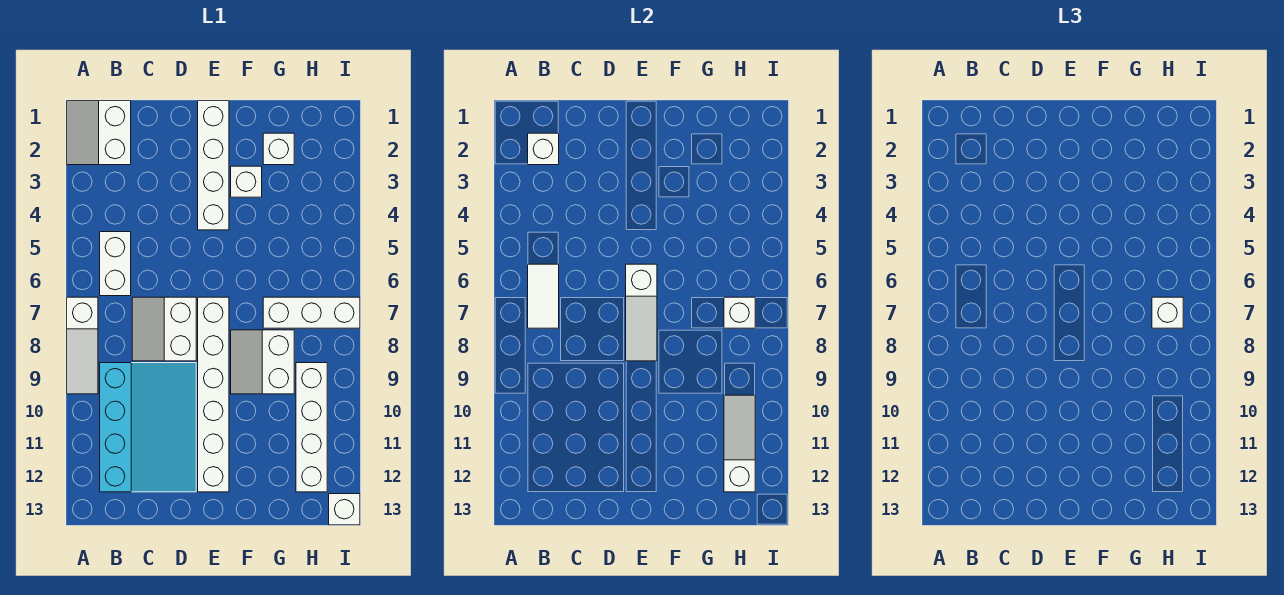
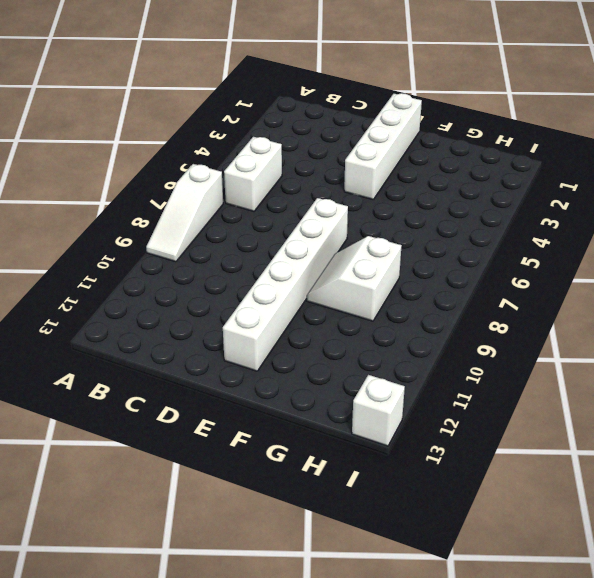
none -> white slope A1:B2 level 1 top B
none -> cyan slope B9:D12 level 1 top B
none -> white slope C7:D8 level 1 top D

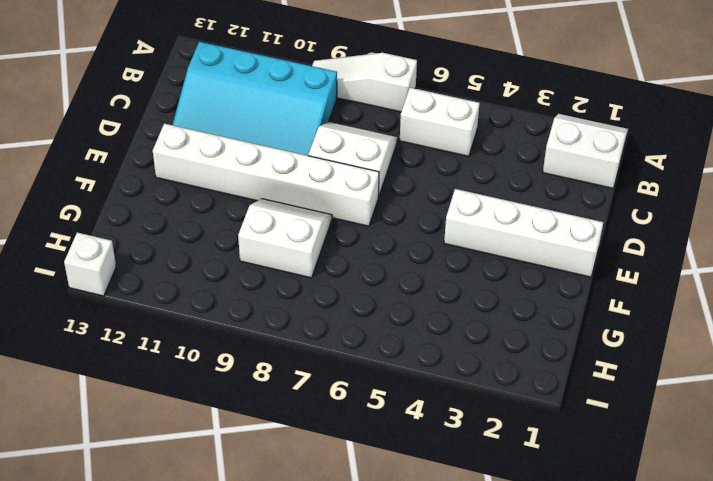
none -> white brick F3 level 1
none -> white brick G2 level 1
none -> white brick G7:I7 level 1

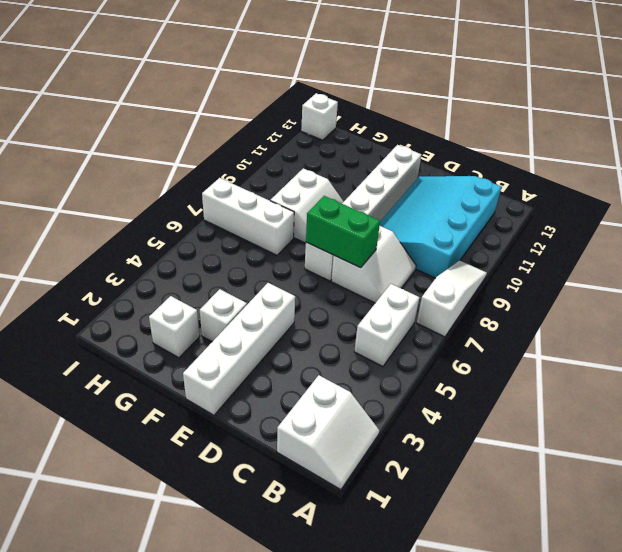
green brick D7:E7 level 2 -> white slope E6:E8 level 2 top 6
none -> white brick H9:H12 level 1
none -> white brick B2 level 2
none -> white tile B6:B7 level 2

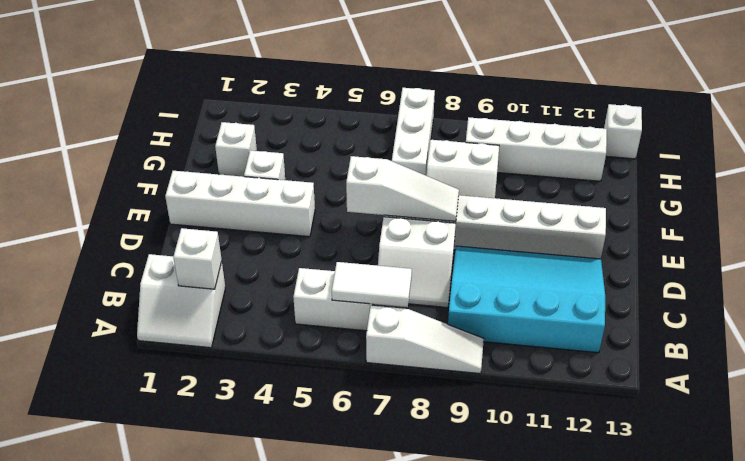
none -> white brick H7 level 2
none -> white slope H10:H12 level 2 top 12
none -> white brick H7 level 3

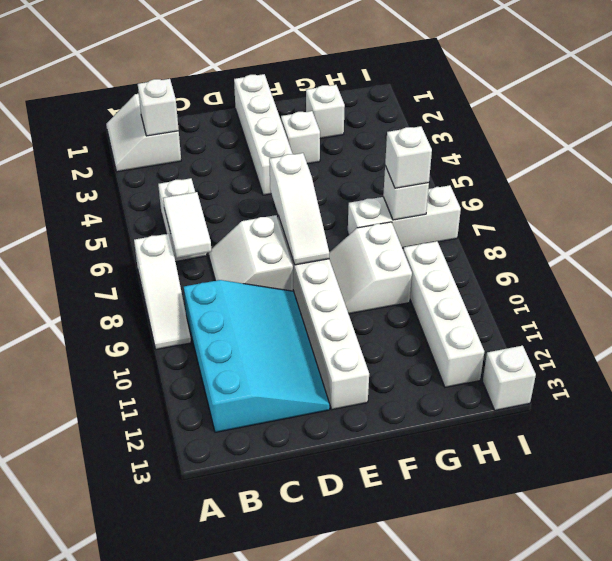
none -> white slope H10:H12 level 2 top 12

